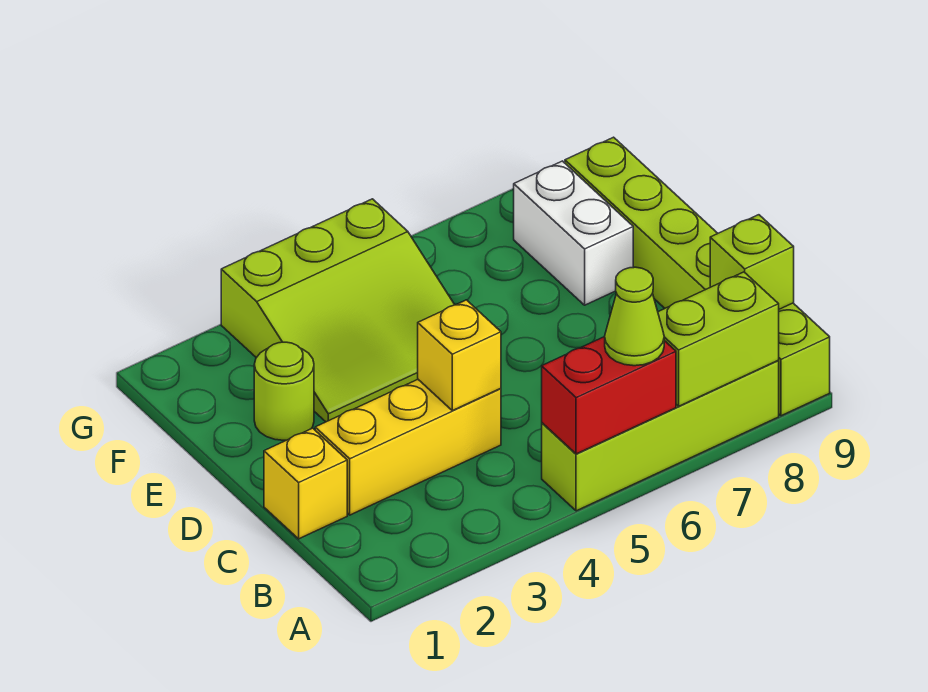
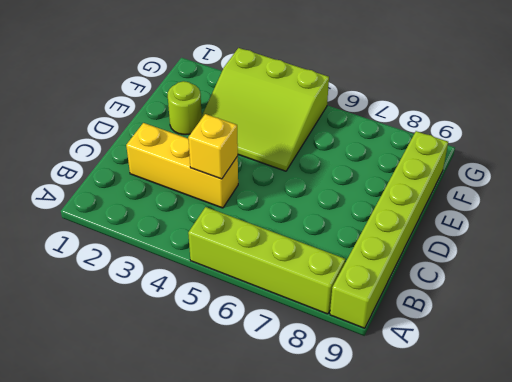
none -> yellow brick C1 level 1
none -> white brick E8:F8 level 1
none -> red brick A5:A6 level 2

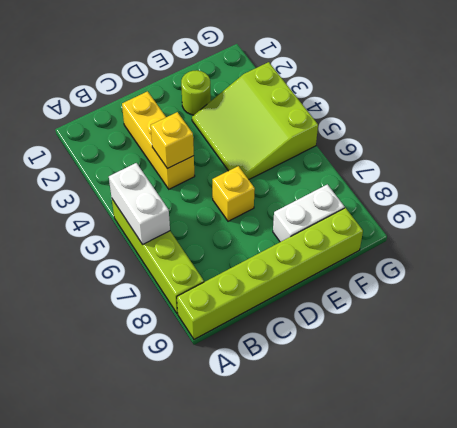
white brick A5:A6 level 2 -> red brick A5:A6 level 2
yellow brick D6 level 1 -> yellow brick C1 level 1
none -> lime brick A7:A8 level 2
none -> lime brick B9 level 2
none -> lime cone A6 level 3

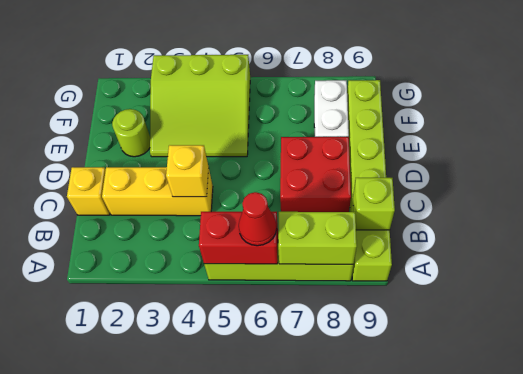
red cone A6 level 3 -> lime cone A6 level 3
red brick C7:D8 level 1 -> none

